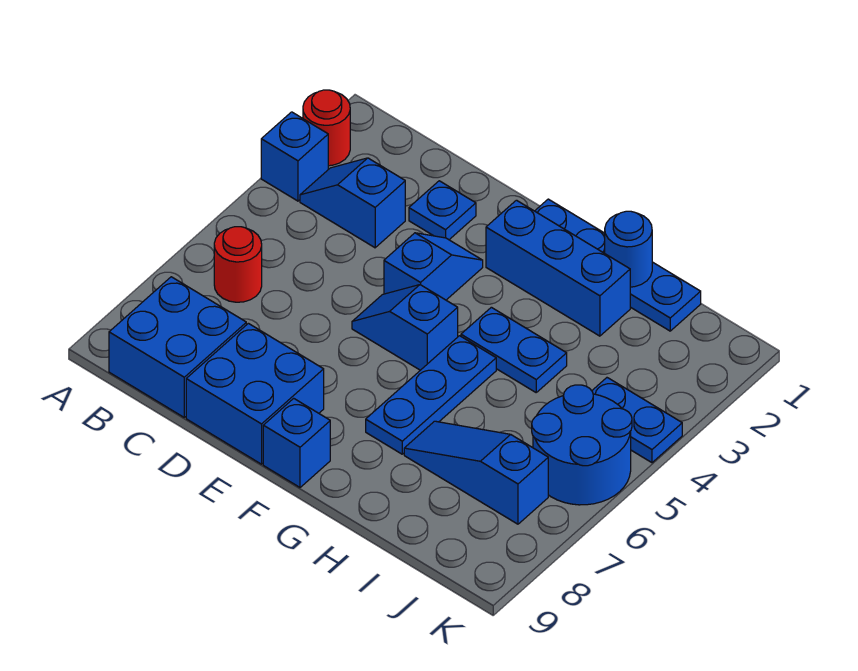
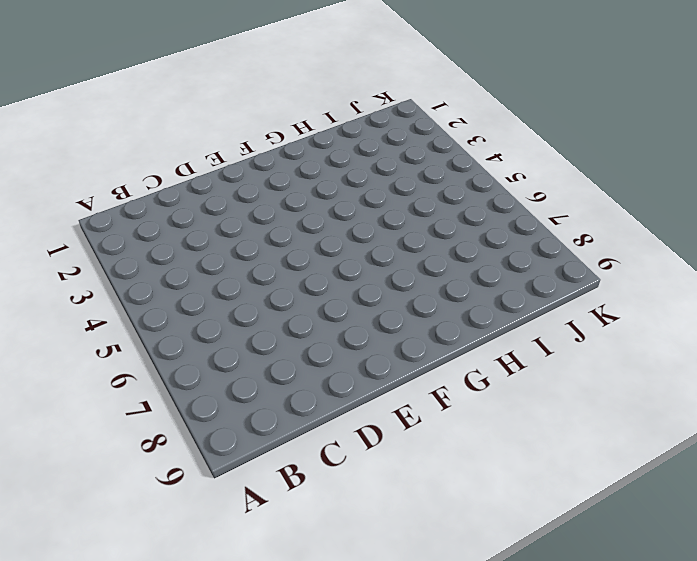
none -> red round brick A2 level 1
none -> blue brick A3 level 1
none -> blue slope B3:C3 level 1 top C

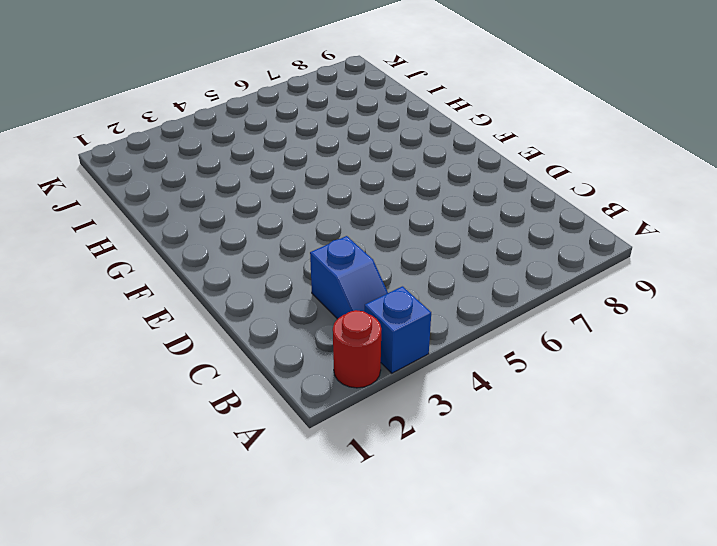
none -> red round brick B6 level 1
none -> blue brick B8:C9 level 1
none -> blue plate D2 level 1

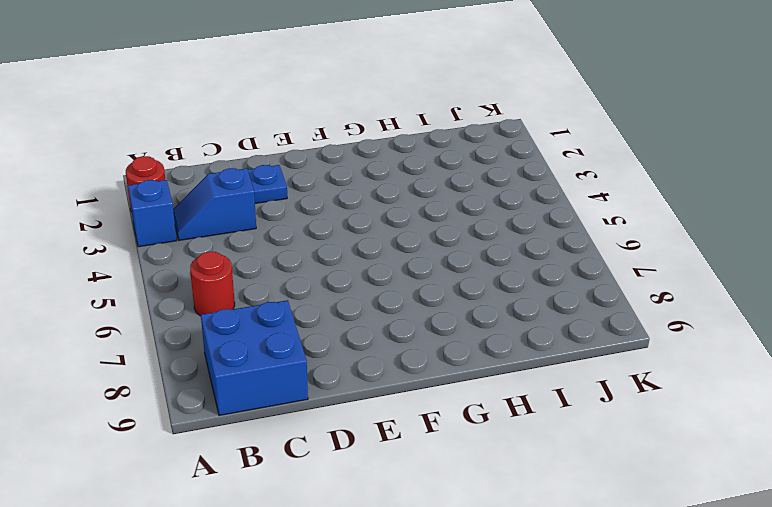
none -> blue brick D8:E9 level 1
none -> blue slope E3:E4 level 1 top 4
none -> blue slope E5:F5 level 1 top F

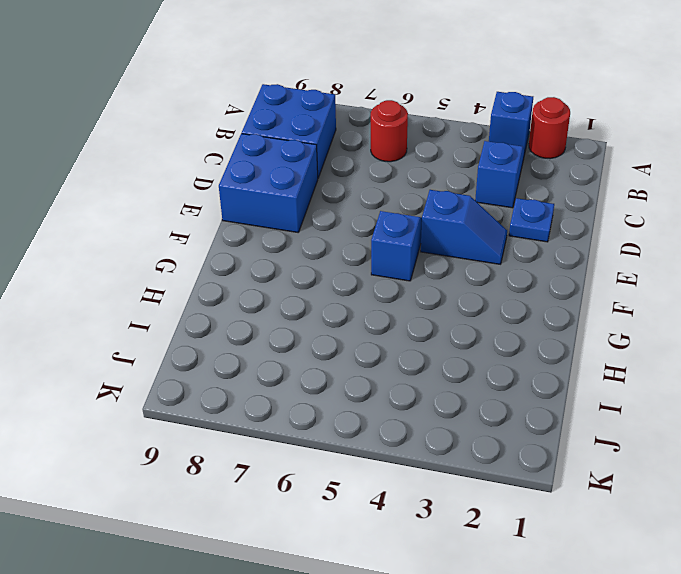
none -> blue plate F1:I1 level 1
none -> blue brick F2:H2 level 1
none -> blue brick F9 level 1

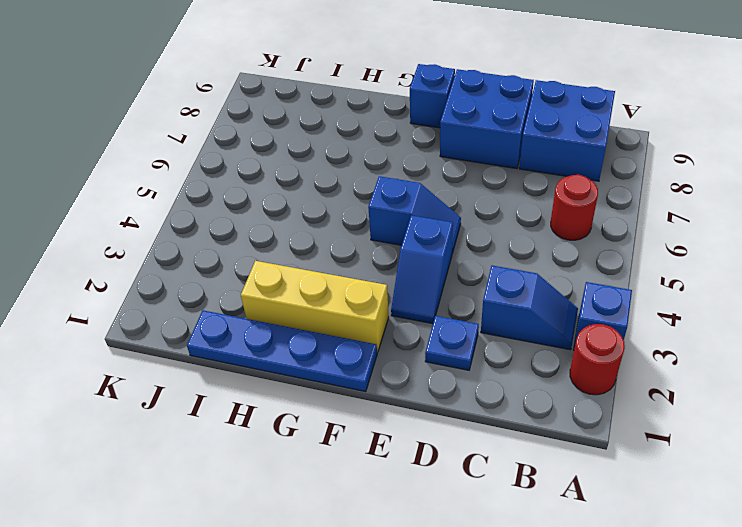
yellow brick F2:H2 level 1 -> blue brick F2:H2 level 1
none -> blue plate G4:H4 level 1
none -> blue plate G5:G7 level 1
none -> blue slope H7:J7 level 1 top J

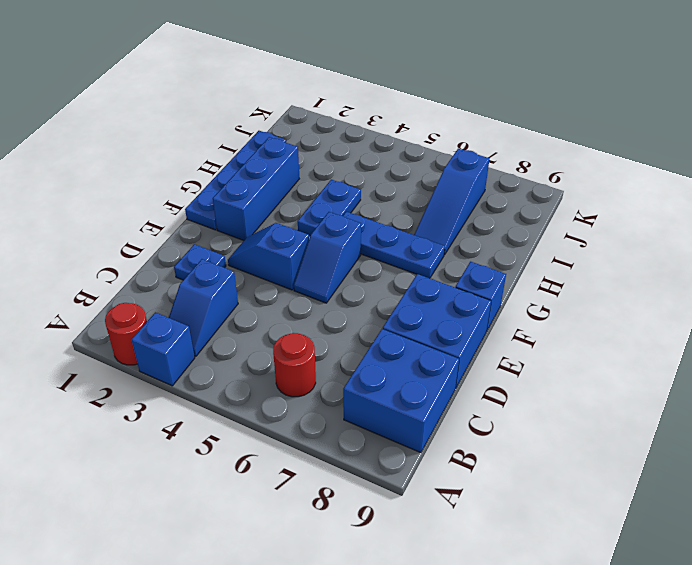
none -> blue plate J4:K4 level 1
none -> blue round brick J5:K6 level 1
none -> blue round brick H1 level 2

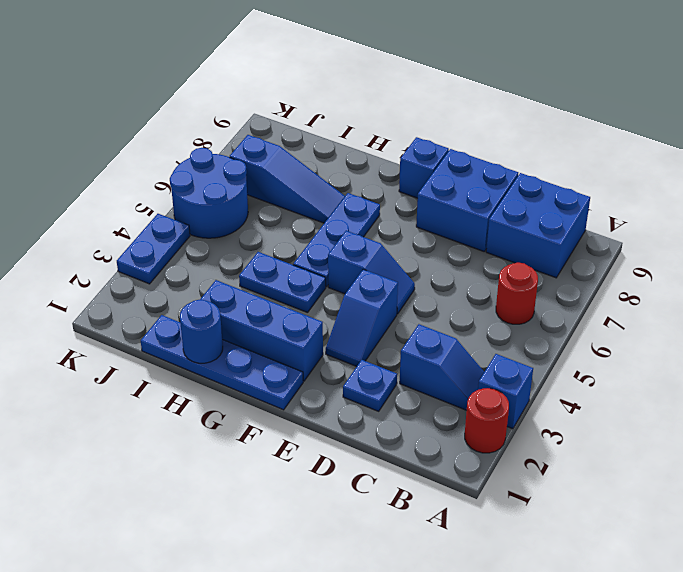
blue plate K3:K4 level 1 -> blue plate J4:K4 level 1

